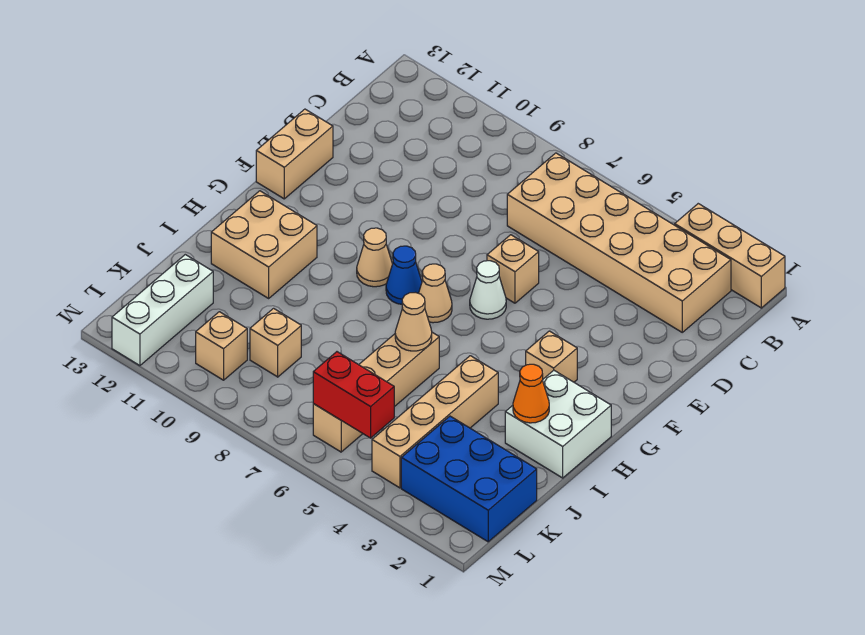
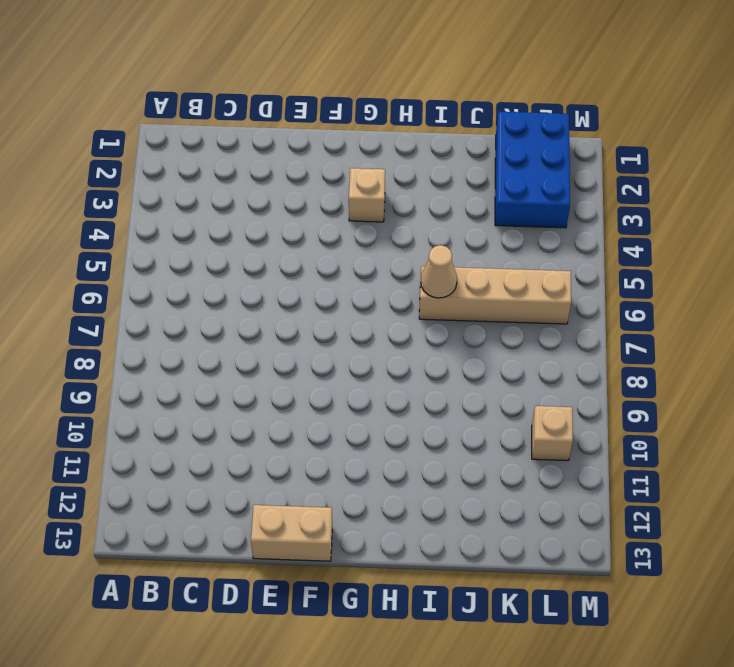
none -> tan brick A1:A3 level 1
none -> tan brick B2:C7 level 1
none -> tan brick E6 level 1

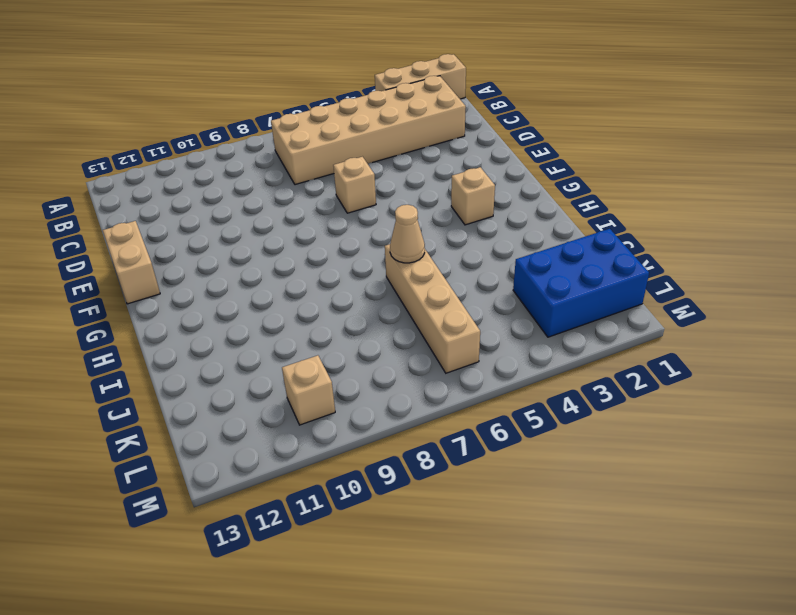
none -> white cone F6 level 1
none -> tan cone G7 level 1
none -> blue cone G8 level 1

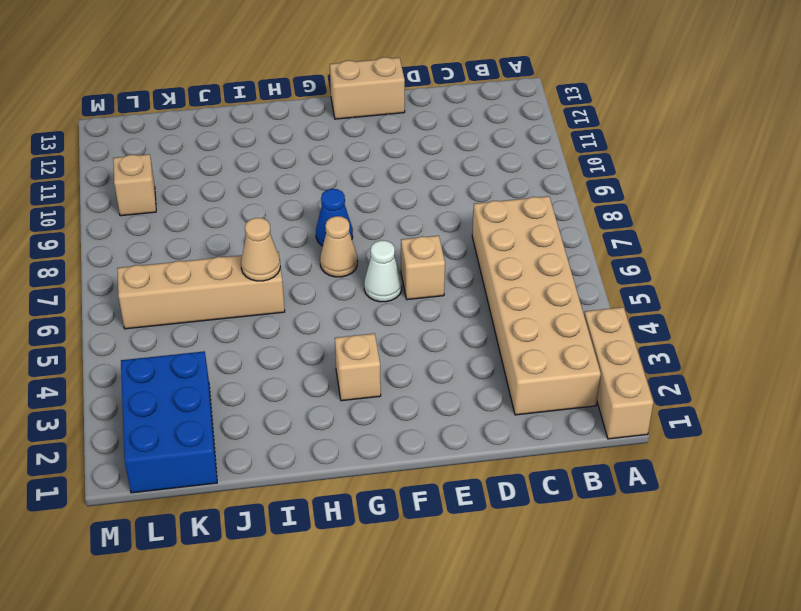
none -> tan cone G9 level 1
none -> white brick H1:I2 level 1
none -> tan brick H11:I12 level 1

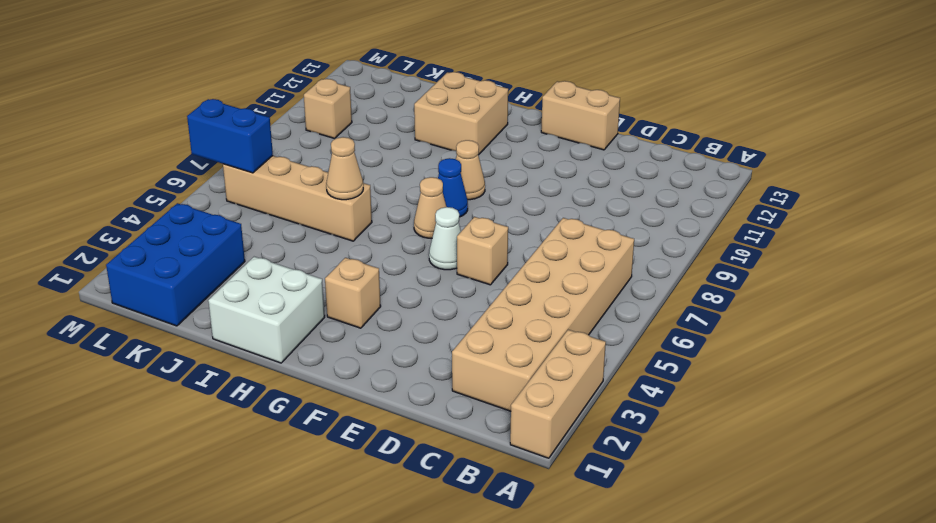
blue brick L6:M6 level 2 -> red brick L5:L6 level 2
none -> tan brick I4:L4 level 1
none -> tan brick K9 level 1
none -> white brick K12:M12 level 1

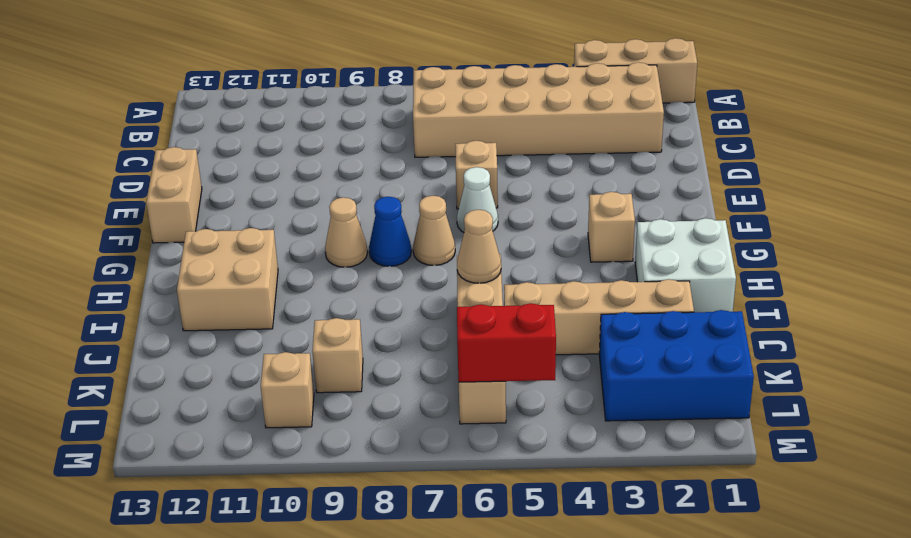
tan brick J2:J5 level 1 -> tan brick I4:L4 level 1
none -> white brick K12:M12 level 1
none -> orange cone I2 level 2

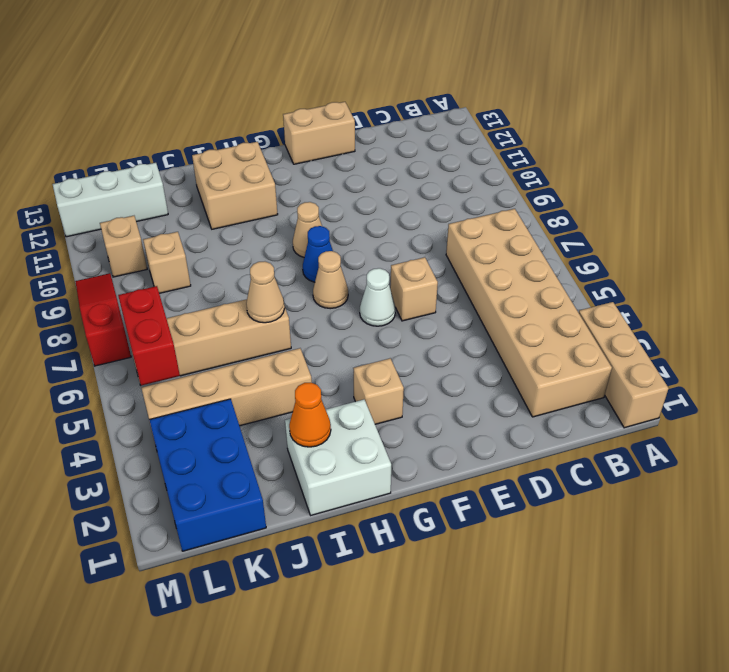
red slope M7:M9 level 1 top 7 -> none

